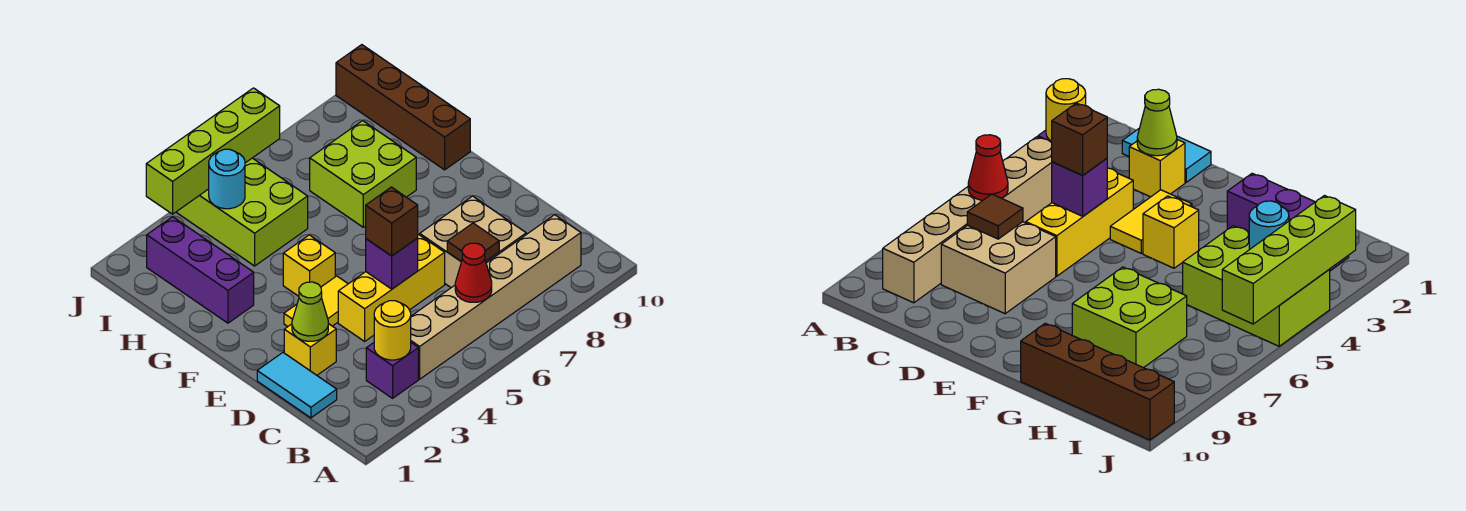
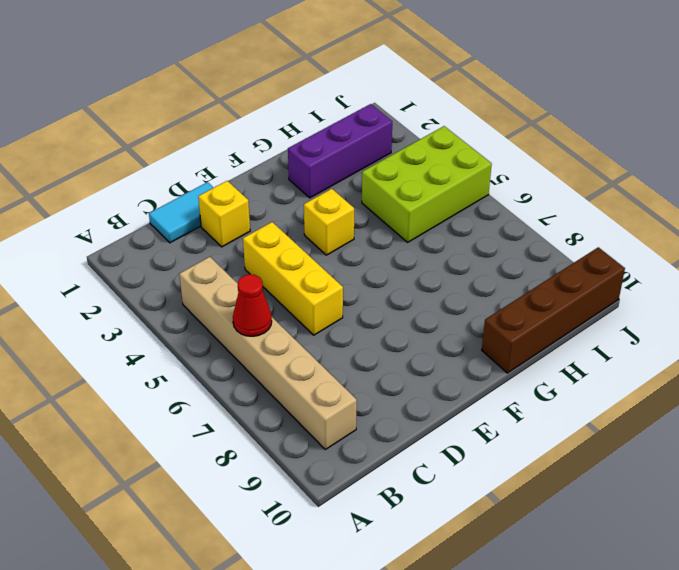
none -> purple brick B3 level 1
none -> tan brick C7:D8 level 1
none -> yellow tile E3:E4 level 1

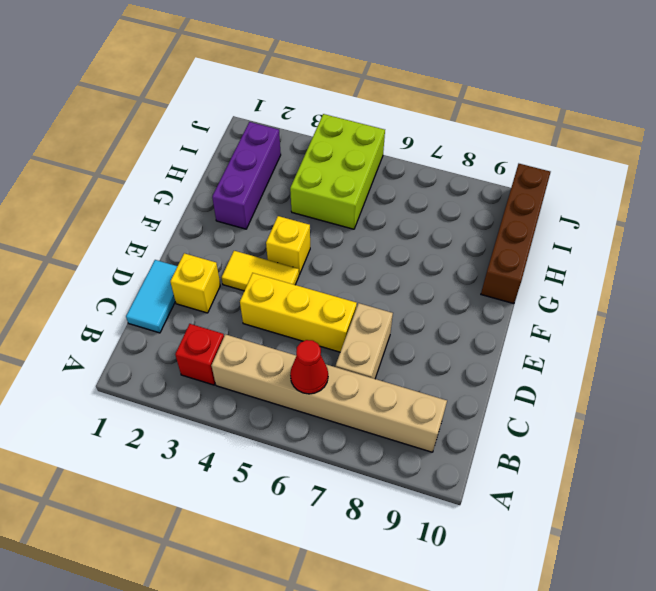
red brick B3 level 1 -> purple brick B3 level 1
tan brick C7:D7 level 1 -> tan brick C7:D8 level 1
none -> lime brick G7:H8 level 1
none -> yellow round brick B3 level 2
none -> brown tile C7 level 2

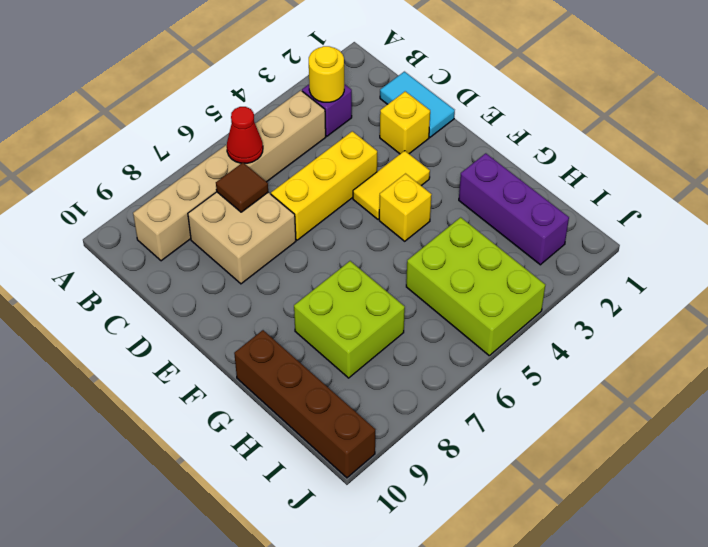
none -> lime cone D2 level 2
none -> purple brick D5 level 2
none -> cyan round brick I4 level 2

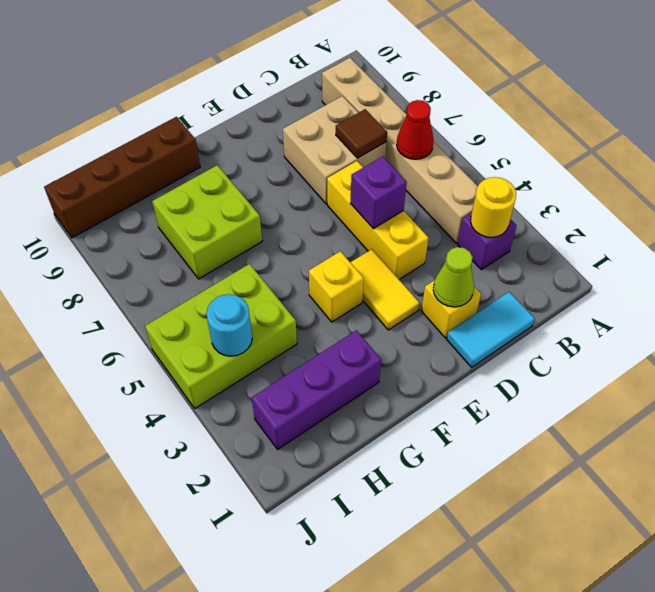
none -> lime brick J3:J6 level 2
none -> brown brick D5 level 3

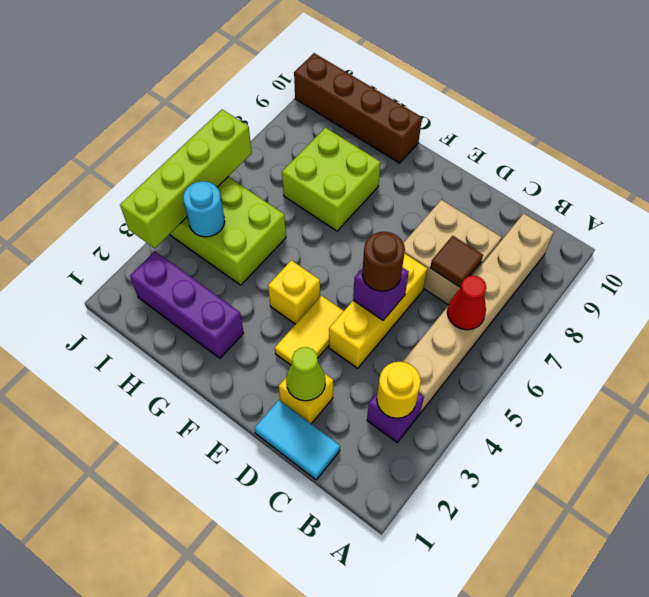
brown round brick D5 level 3 -> brown brick D5 level 3

